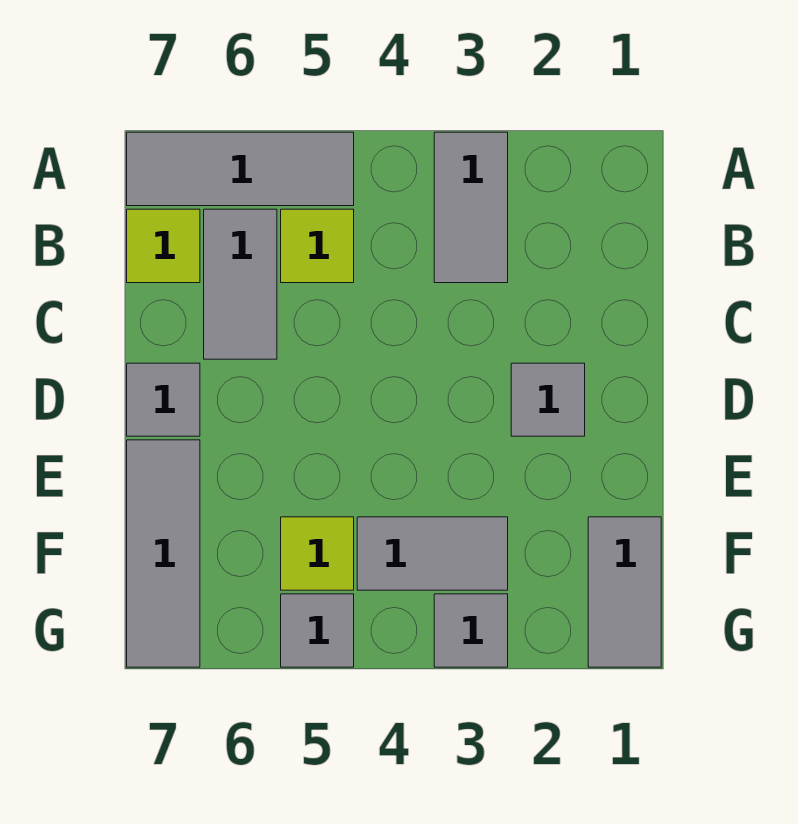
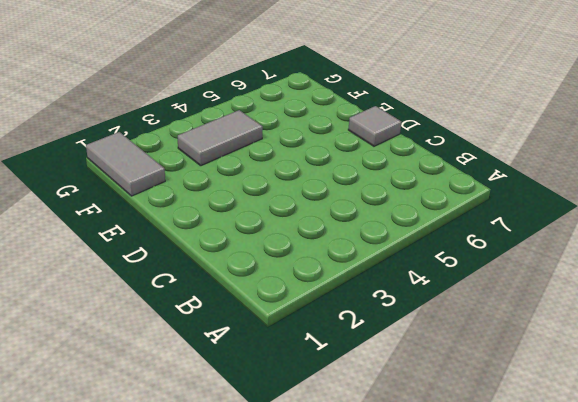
none -> grey tile A3:B3 level 1
none -> grey tile A5:A7 level 1
none -> lime tile B5 level 1

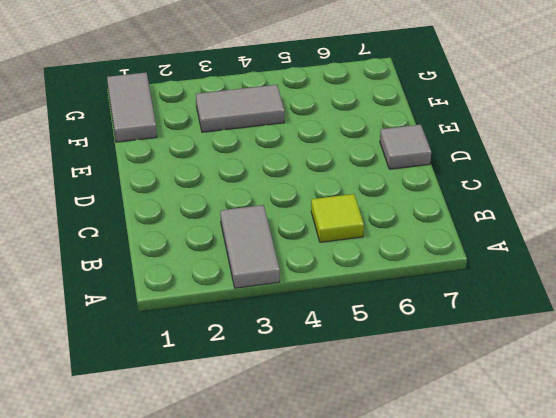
none -> grey tile A5:A7 level 1
none -> grey tile B6:C6 level 1
none -> lime tile B7 level 1

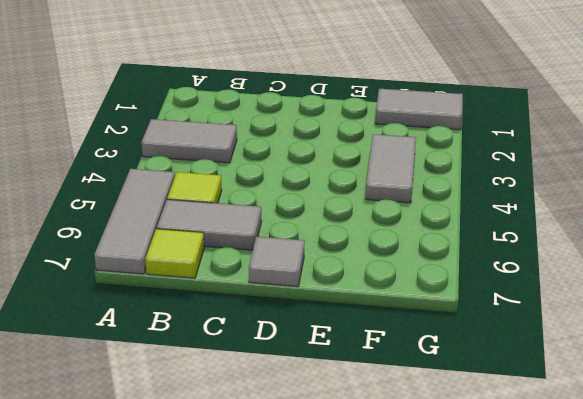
none -> grey tile D2 level 1
none -> grey tile E7:G7 level 1
none -> lime tile F5 level 1

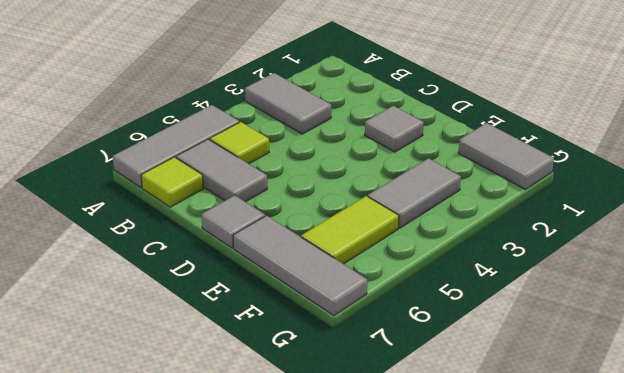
lime tile F5:F6 level 1 -> lime tile F5 level 1
none -> grey tile G3 level 1
none -> grey tile G5 level 1

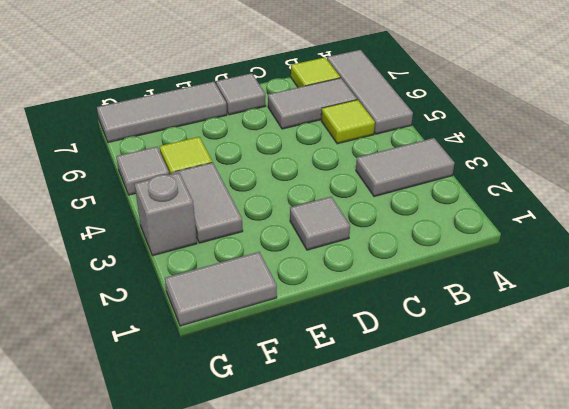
grey brick G3 level 1 -> grey tile G3 level 1

